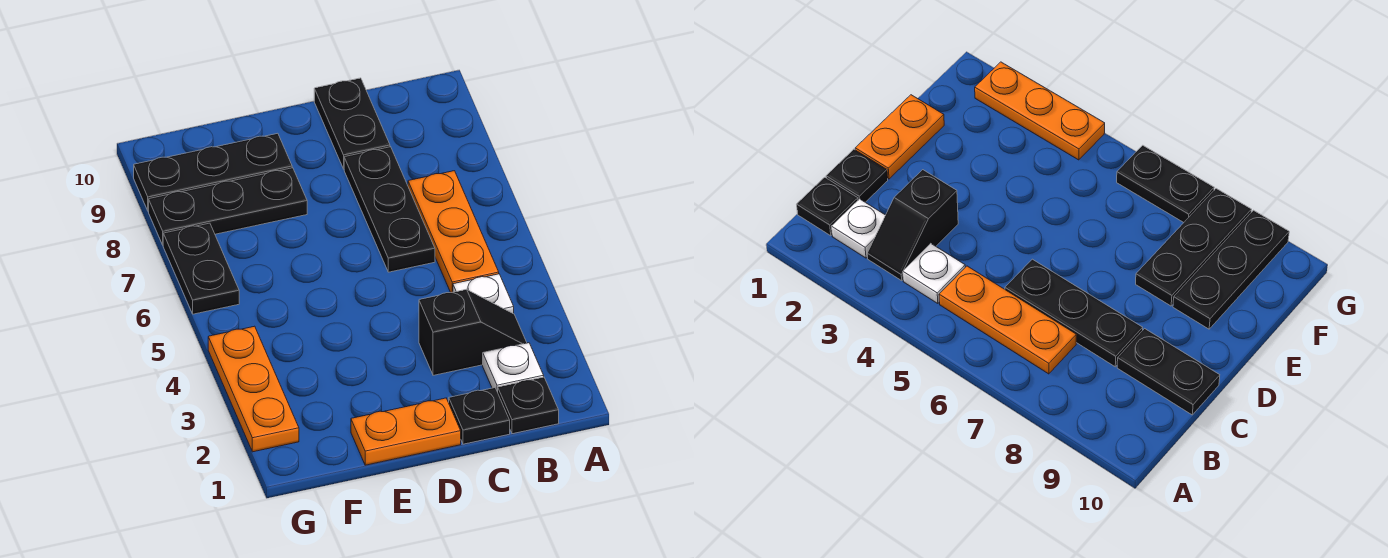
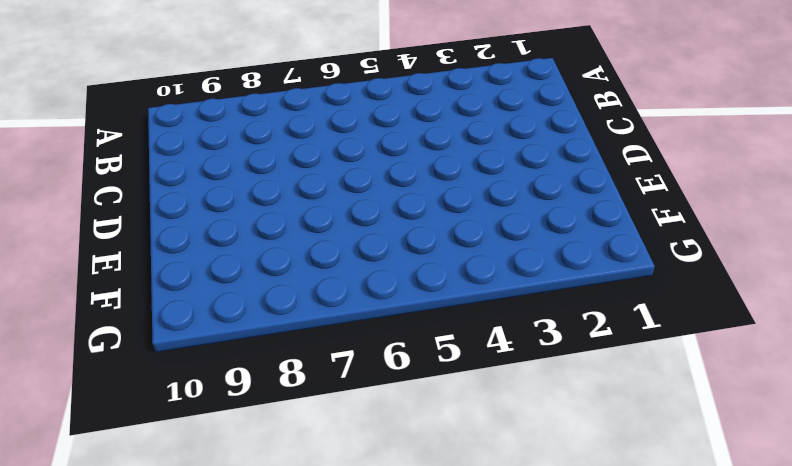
none -> black plate B1 level 1
none -> white plate B2 level 1
none -> black slope B3:C3 level 1 top C

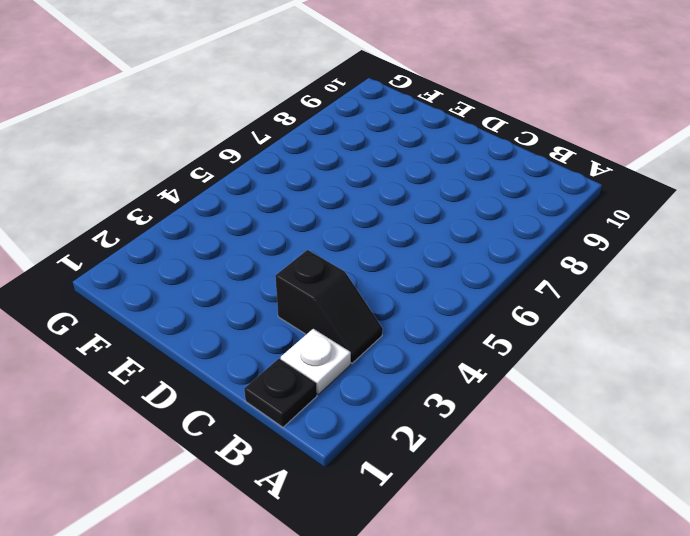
none -> white plate B4 level 1
none -> orange plate B5:B7 level 1
none -> black plate C1 level 1

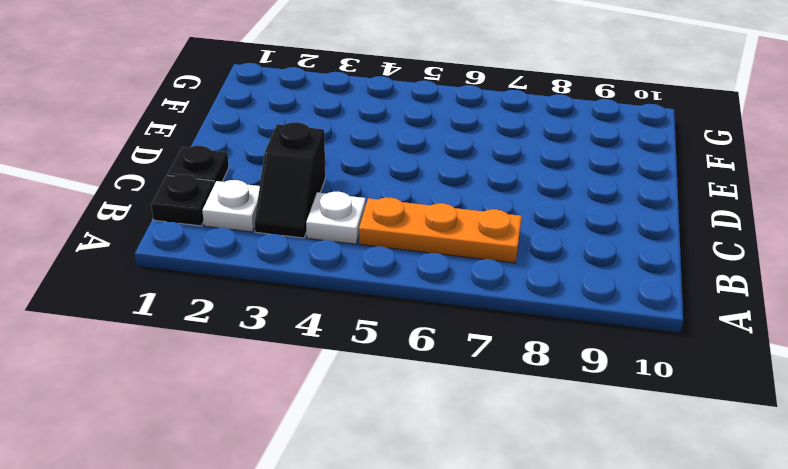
none -> black plate C6:C8 level 1
none -> black plate C9:C10 level 1
none -> orange plate D1:E1 level 1

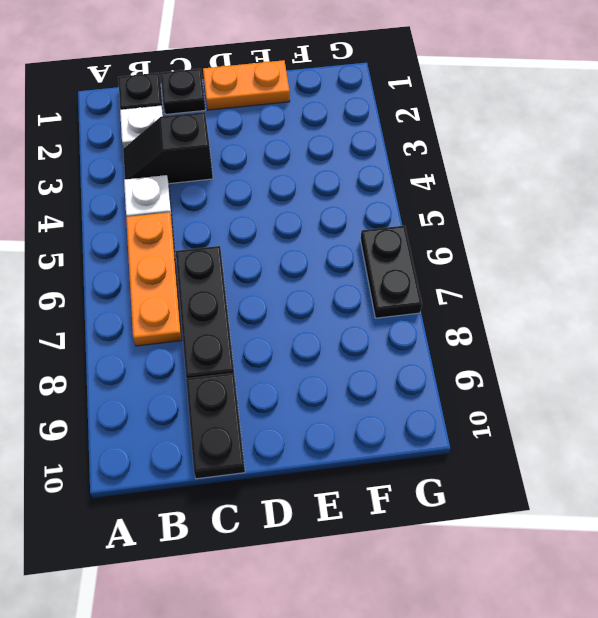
none -> black plate E8:G8 level 1
none -> black plate E9:G9 level 1
none -> orange plate G2:G4 level 1

